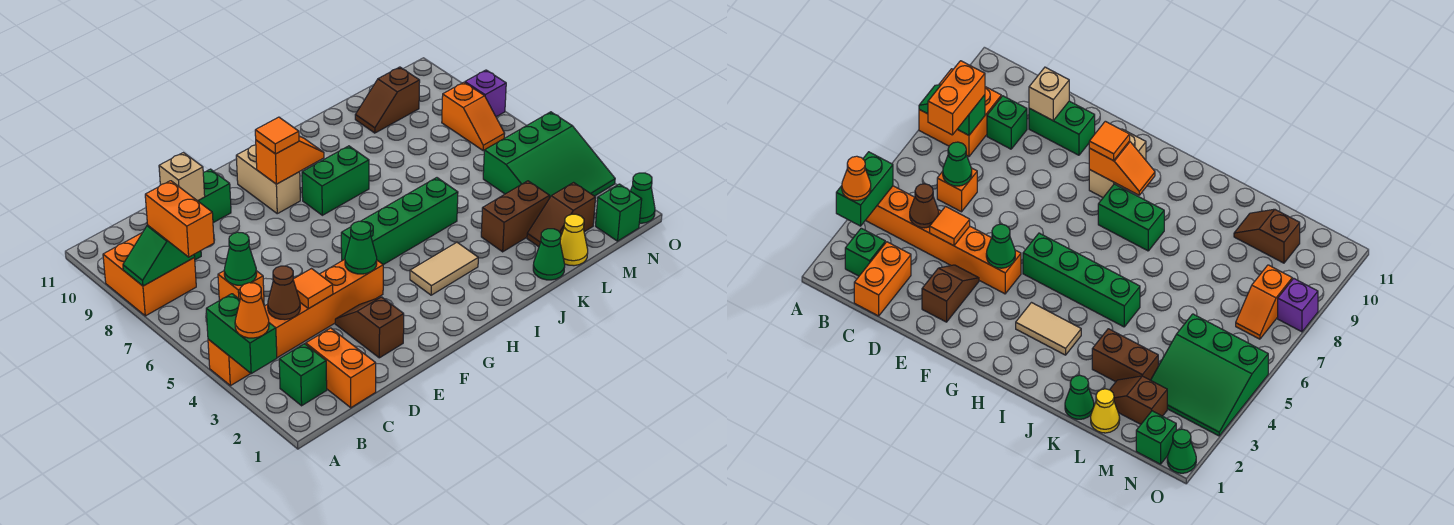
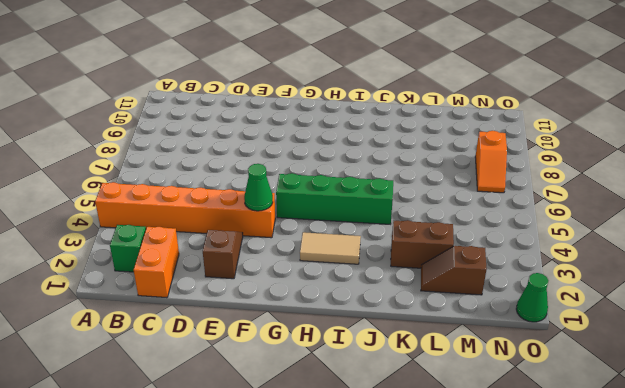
none -> orange brick A8:B9 level 1
none -> orange brick C6 level 1
none -> green brick C9 level 1
none -> green brick D10:E10 level 1

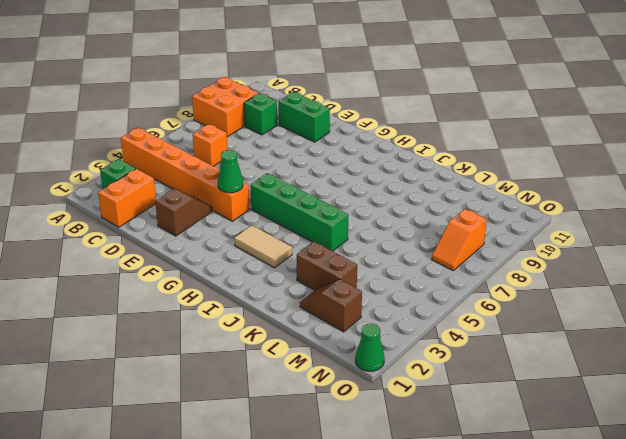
none -> tan brick G9:G10 level 1
none -> green brick H8:I8 level 1
none -> green cone K1 level 1
none -> yellow cone L1 level 1

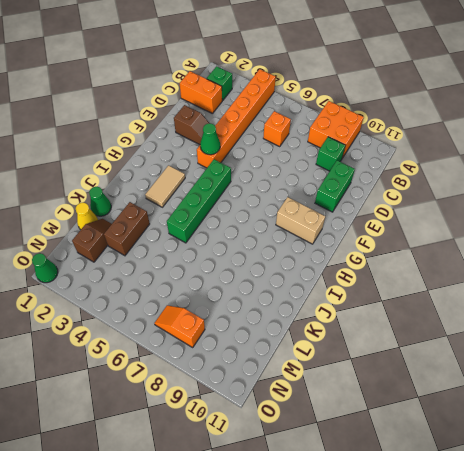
none -> green brick H8:I8 level 1
none -> brown slope L10:M10 level 1 top M
none -> green slope M3:O5 level 1 top 5
none -> green brick N1 level 1

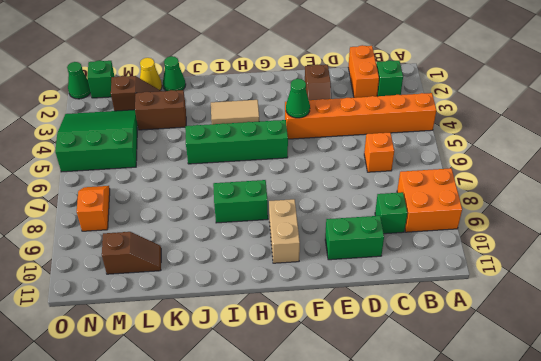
none -> purple brick O8 level 1
none -> green brick A3:A4 level 2
none -> green slope A8:B8 level 2 top B
none -> brown cone C4 level 2

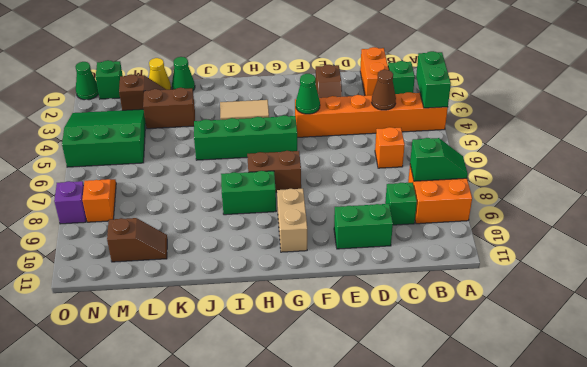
brown brick G7:H7 level 1 -> none
none -> green cone C6 level 2
none -> orange tile D4 level 2
none -> tan brick D10 level 2
none -> orange slope G9:H9 level 2 top G

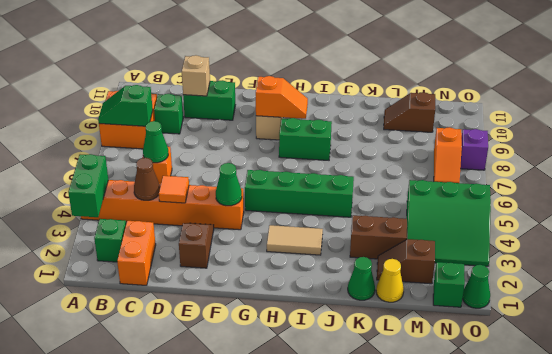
none -> orange cone A3 level 3
none -> orange brick B7:B8 level 3
none -> orange tile G9 level 3

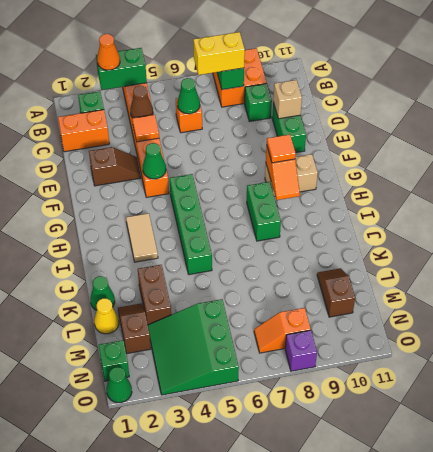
yellow brick B7:B8 level 3 -> orange brick B7:B8 level 3

